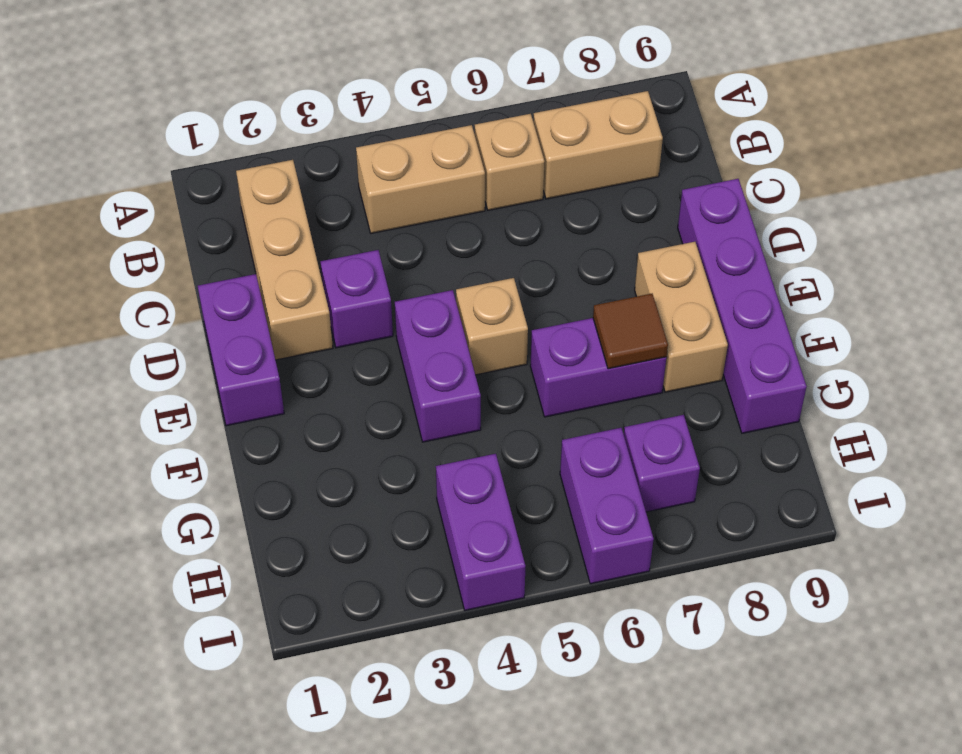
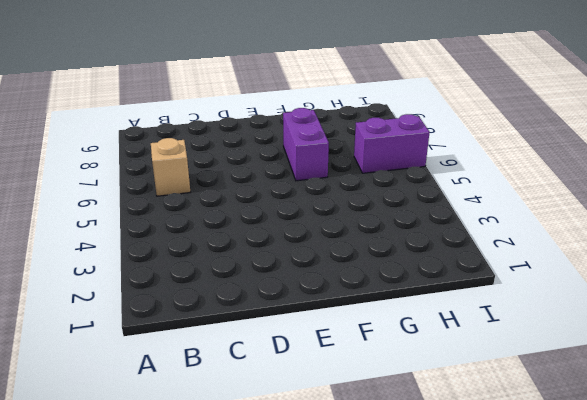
none -> tan brick B2:D2 level 1
none -> tan brick B4:B5 level 1
none -> tan brick B7:B8 level 1

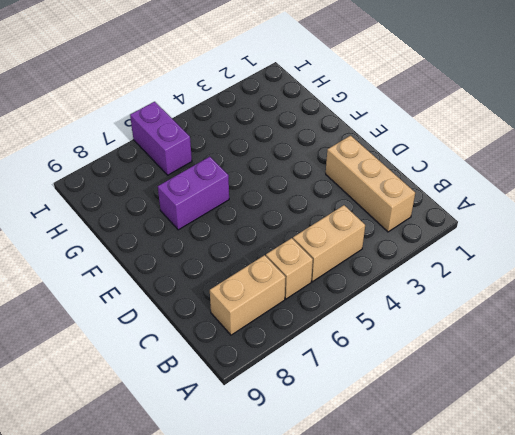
none -> purple brick D1:E1 level 1
none -> purple brick D3 level 1
none -> purple brick D9:G9 level 1

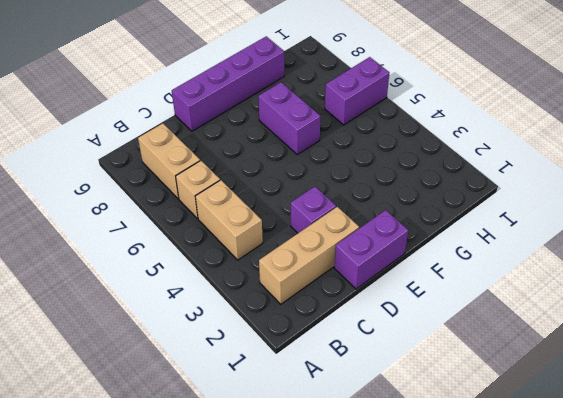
none -> purple brick E4:F4 level 1
none -> tan brick E5 level 1
none -> tan brick E8:F8 level 1

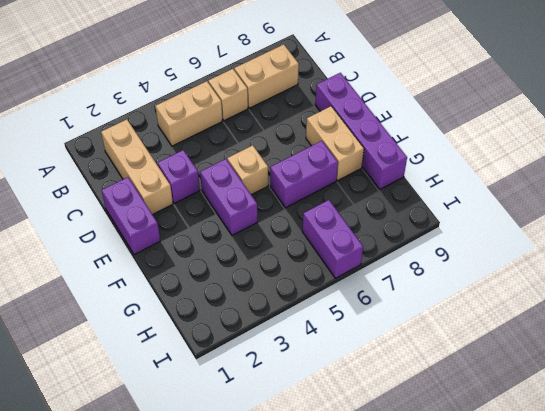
none -> purple brick H4:I4 level 1
none -> purple brick H7 level 1
none -> brown tile F7 level 2

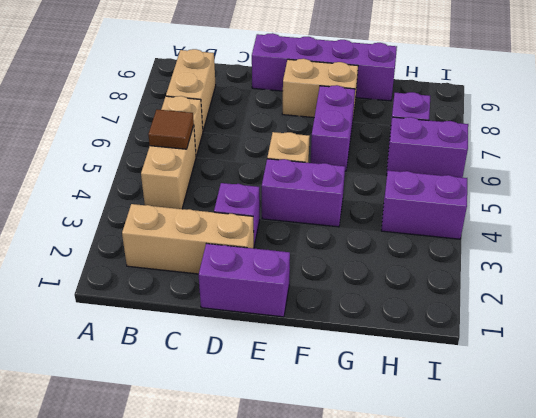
brown tile B5 level 2 -> brown tile F7 level 2

